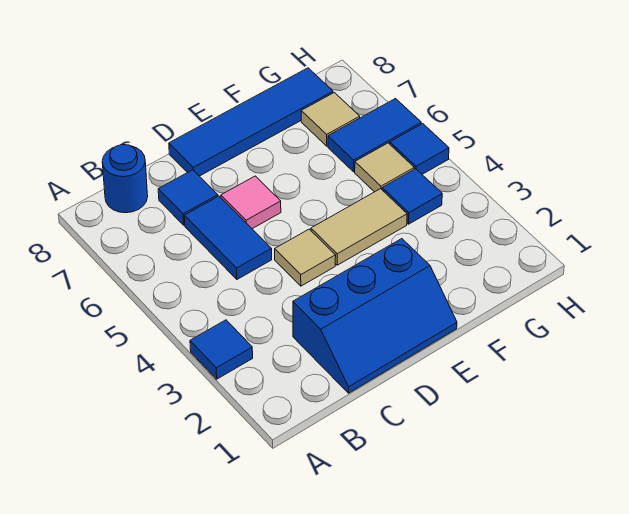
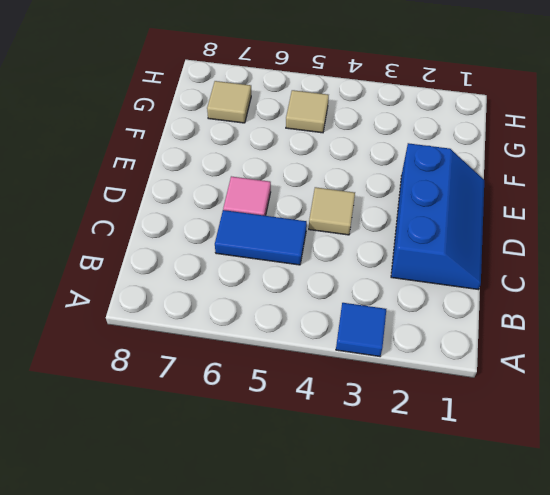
none -> blue round brick B8 level 1
none -> blue tile C7 level 1
none -> blue tile D8:G8 level 1

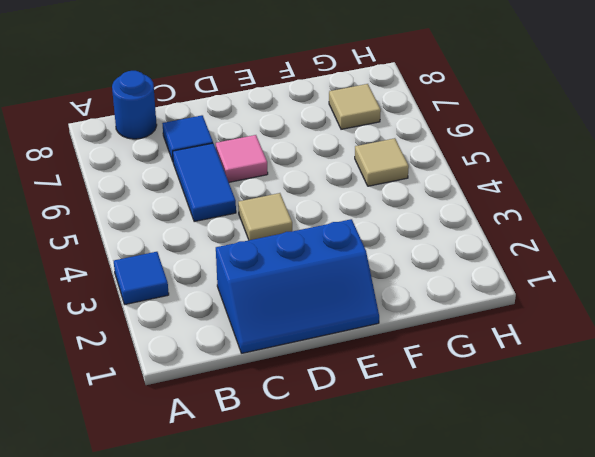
none -> blue tile D8:G8 level 1
none -> tan tile E4:F4 level 1
none -> blue tile G4 level 1

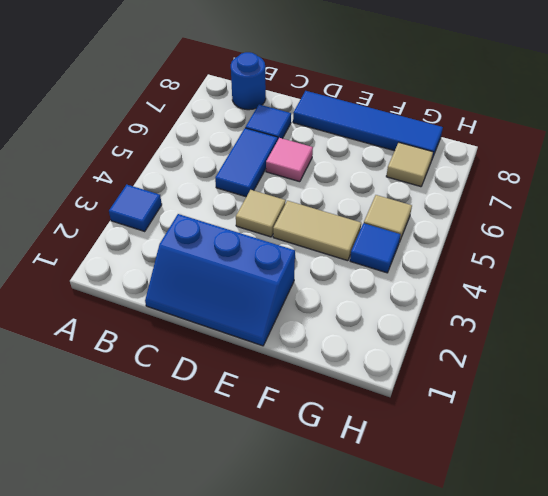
none -> blue tile G6:H6 level 1
none -> blue tile H5 level 1

